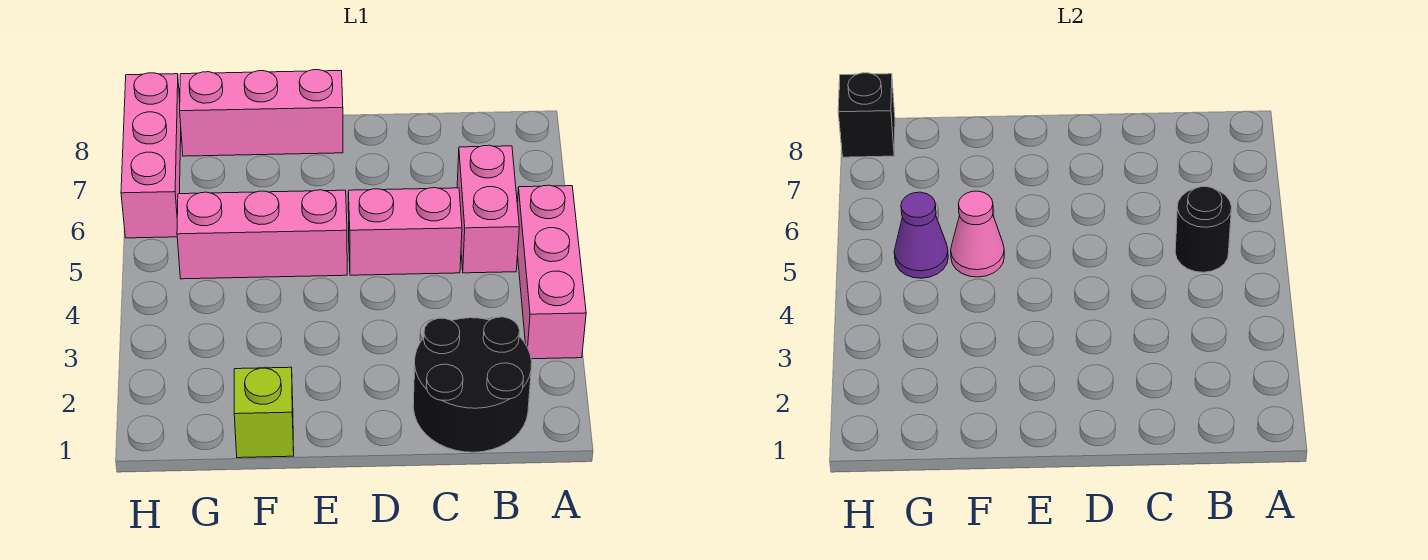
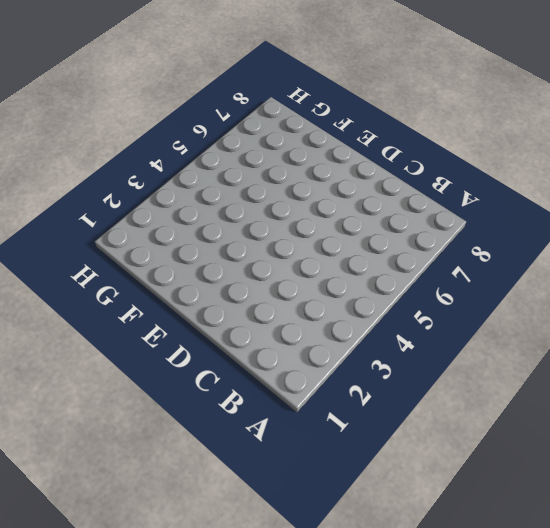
none -> pink brick A3:A5 level 1
none -> black round brick B1:C2 level 1
none -> pink brick B5:B6 level 1

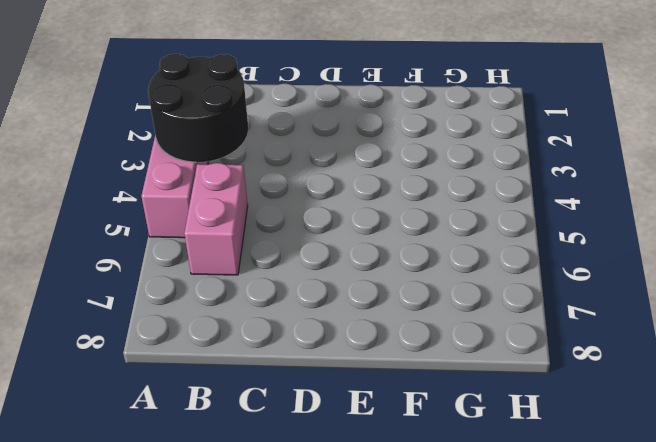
black round brick A3:B4 level 2 -> black round brick B1:C2 level 1
none -> pink brick C5:D5 level 1
none -> pink brick E5:G5 level 1
none -> pink brick E8:G8 level 1

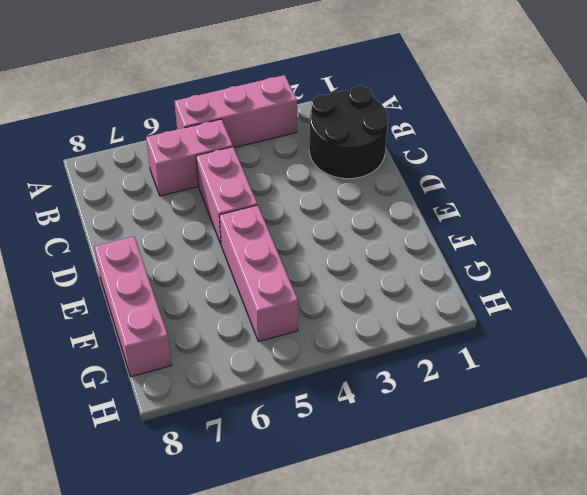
none -> lime brick F1 level 1
none -> pink brick H6:H8 level 1
none -> black round brick B5 level 2

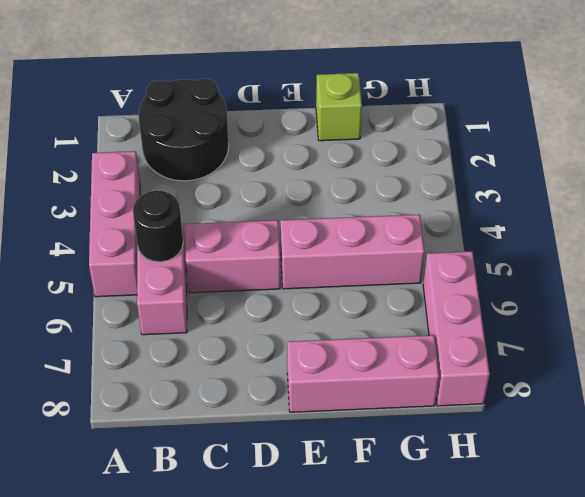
none -> pink cone F5 level 2
none -> purple cone G5 level 2
none -> black brick H8 level 2

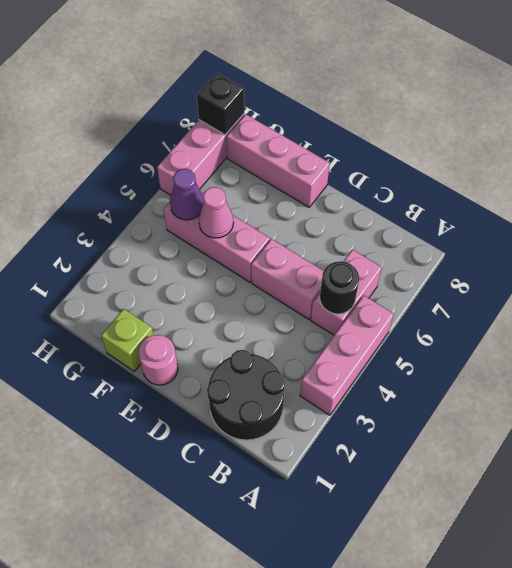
pink round brick E1 level 1 -> none

